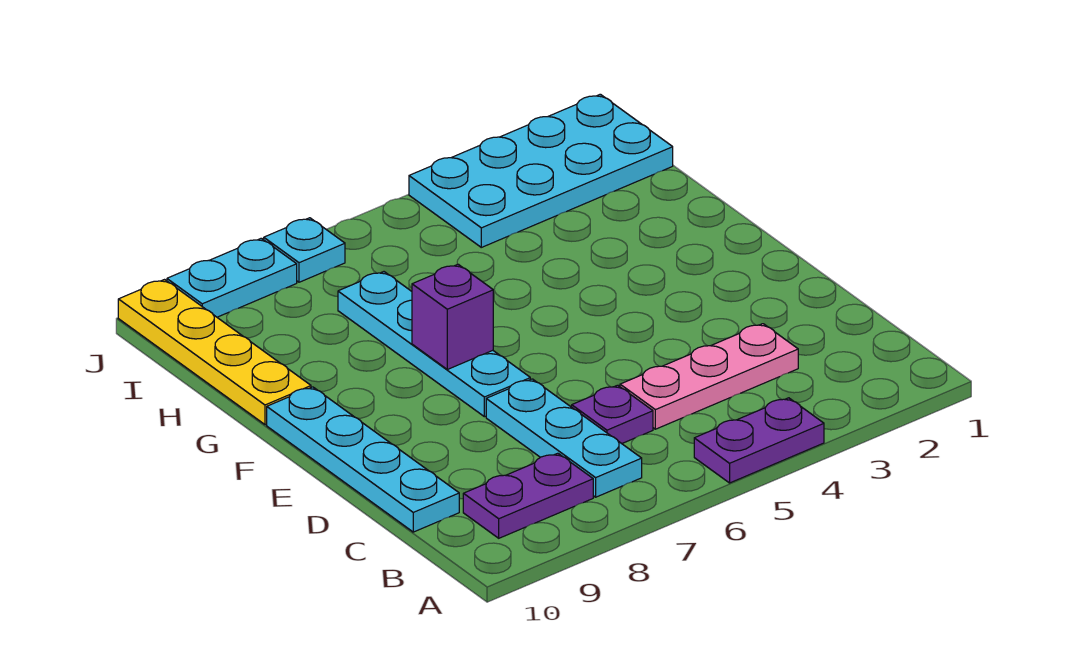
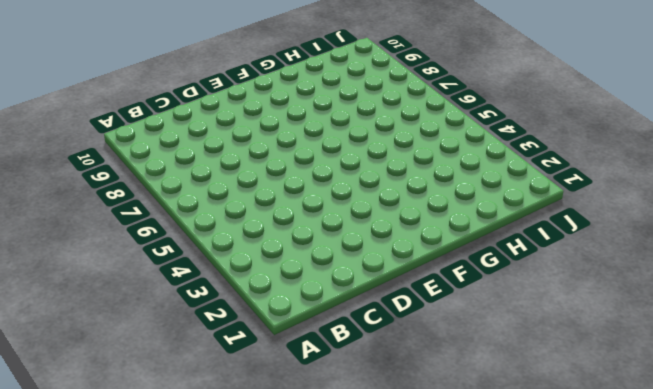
none -> purple plate A4:A5 level 1
none -> cyan plate B7:D7 level 1
none -> purple plate B8:B9 level 1

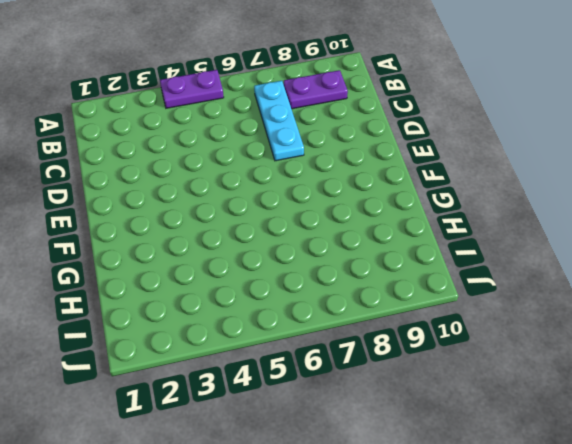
none -> pink plate C3:C5 level 1
none -> purple plate C6 level 1
none -> cyan plate C10:F10 level 1

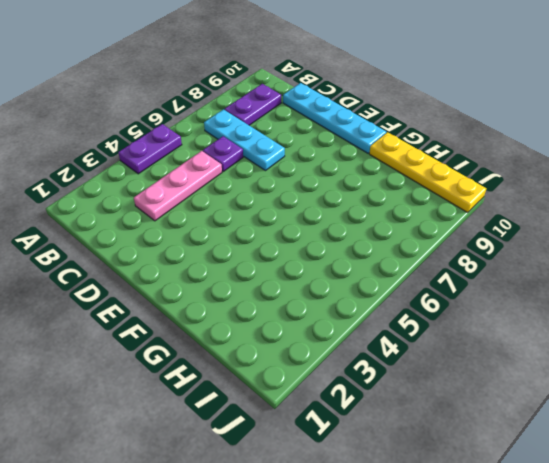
none -> cyan plate E7:H7 level 1
none -> cyan plate I1:J4 level 1
none -> cyan plate J7 level 1

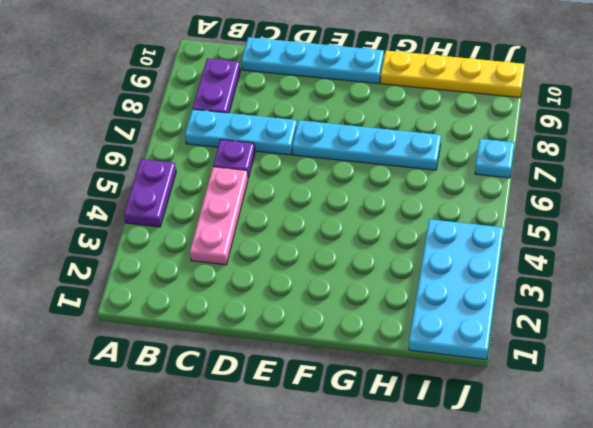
none -> cyan plate J8:J9 level 1
none -> purple brick F7 level 2

